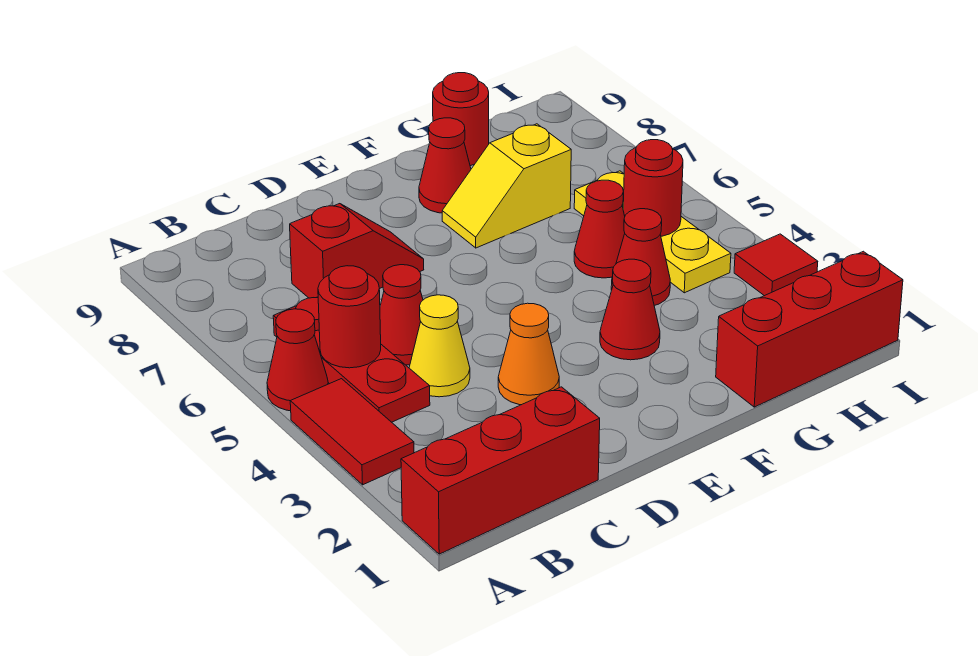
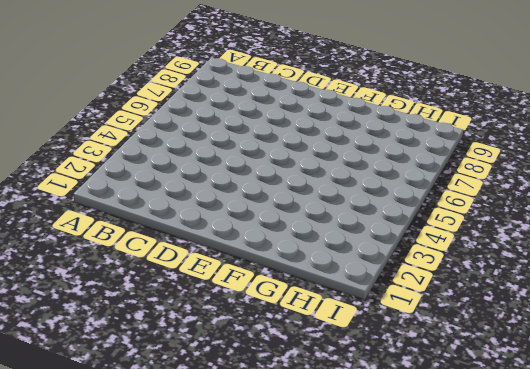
none -> red brick A1:C1 level 1
none -> red tile A3:A4 level 1
none -> red cone A5 level 1

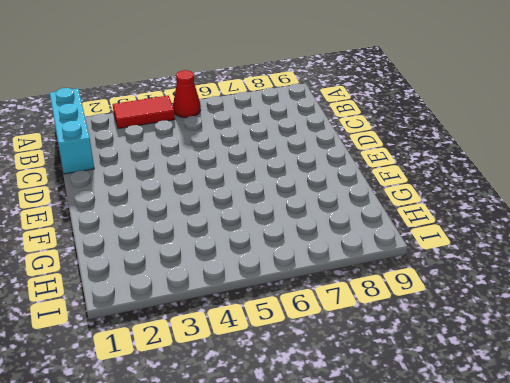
cyan brick A1:C1 level 1 -> red brick A1:C1 level 1
none -> red plate B4:B6 level 1
none -> yellow cone C4 level 1
none -> red cone C5 level 1

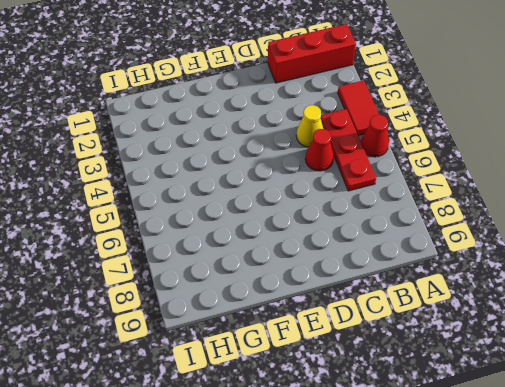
none -> red slope C7:D7 level 1 top C
none -> orange cone D3 level 1
none -> red cone F3 level 1

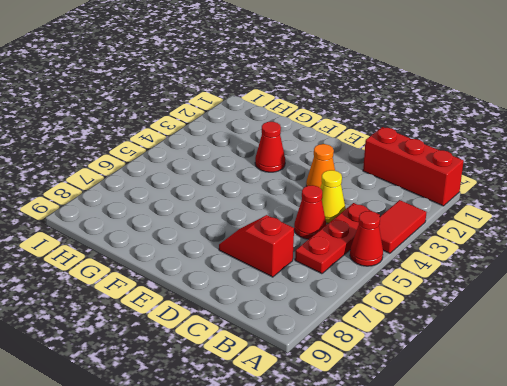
none -> yellow slope F7:G7 level 1 top G
none -> red cone F8 level 1
none -> red brick G1:I1 level 1

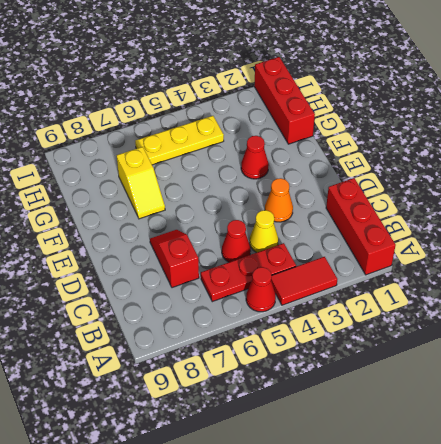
none -> red cone F8 level 1
none -> red cone G4 level 1
none -> red cone G5 level 1

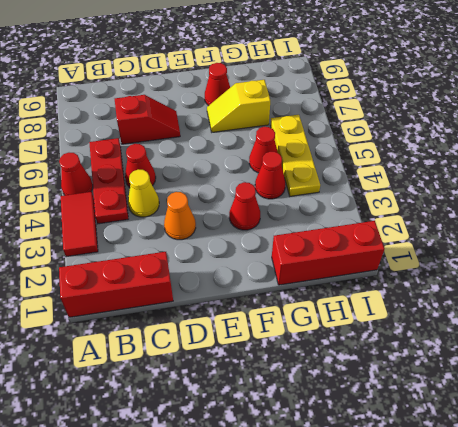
none -> red round brick G9 level 1
none -> red tile I3 level 1
none -> red round brick B5 level 2

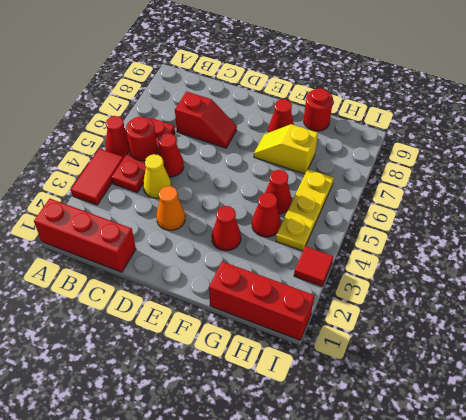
none -> red round brick H5 level 2

